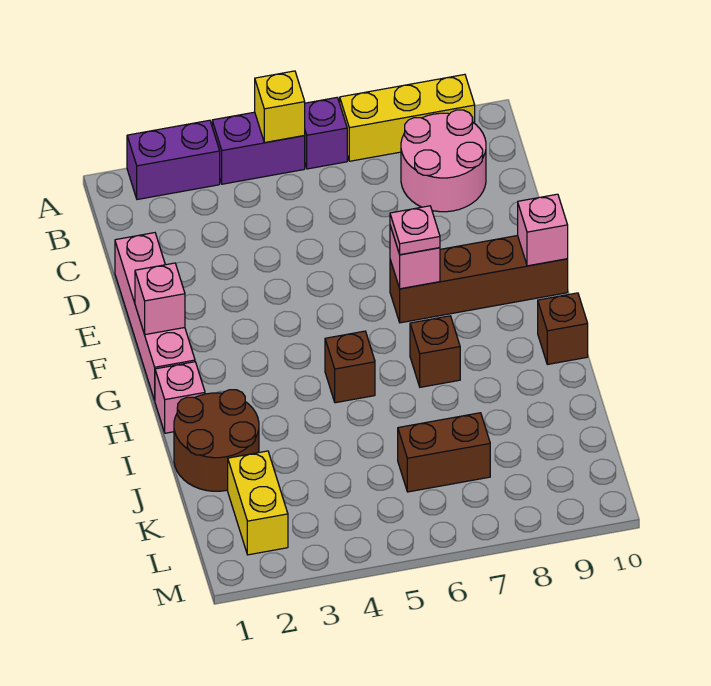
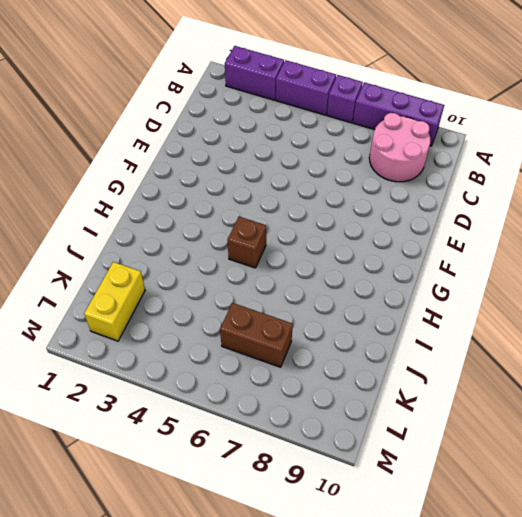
purple brick A7:A9 level 1 -> yellow brick A7:A9 level 1
none -> pink brick D1:G1 level 1
none -> brown brick F7:F10 level 1
none -> pink brick H1 level 1

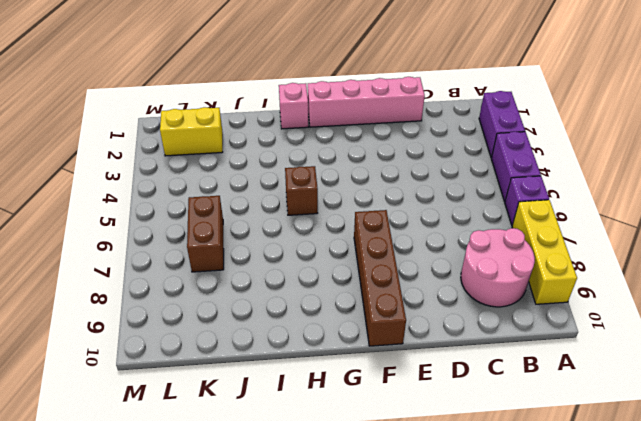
none -> brown brick H7 level 1
none -> brown brick H10 level 1
none -> brown round brick I1:J2 level 1

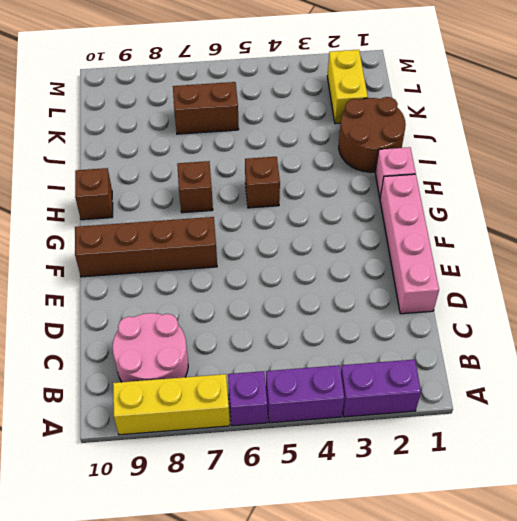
none -> yellow brick A5 level 2
none -> pink brick F1 level 2
none -> pink brick F7 level 2

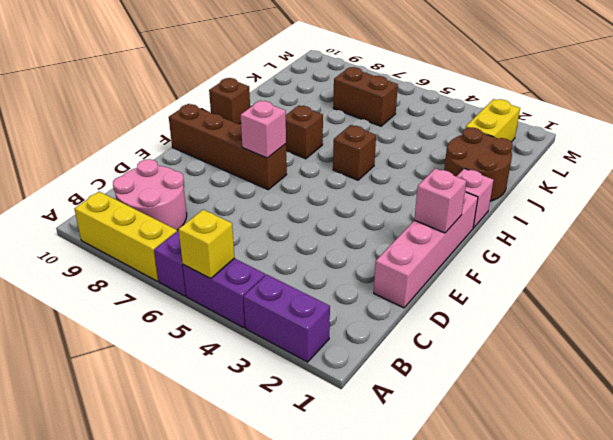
none -> pink brick F10 level 2
none -> pink plate F7 level 3

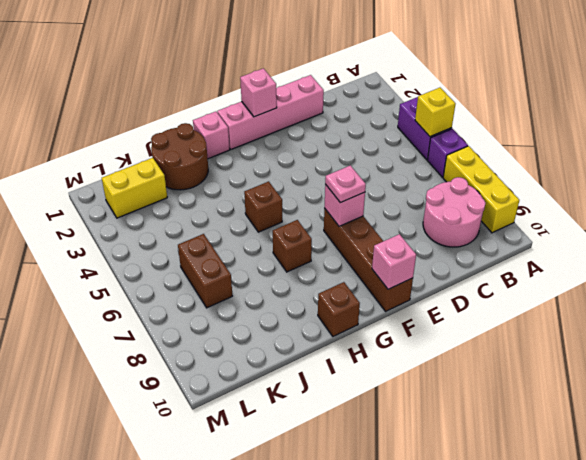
none -> purple brick A2:A3 level 1

